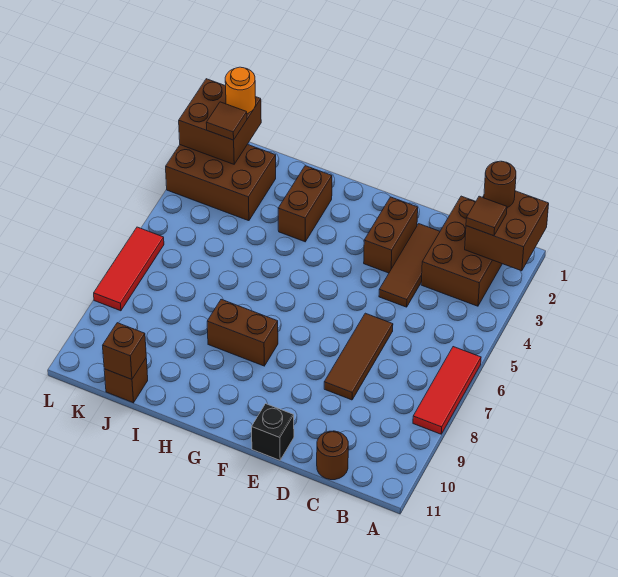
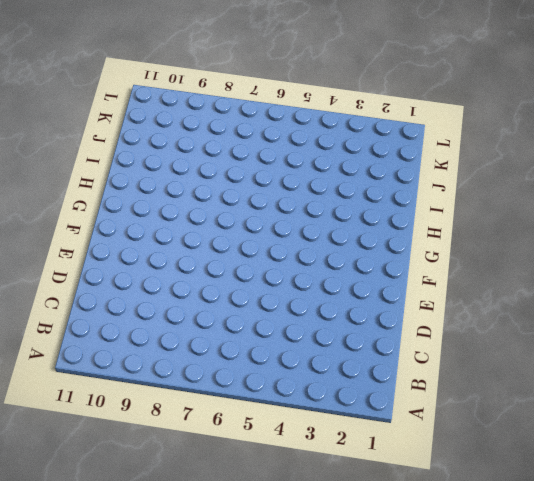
none -> red tile A6:A8 level 1
none -> brown brick B1:C3 level 1
none -> brown round brick C11 level 1

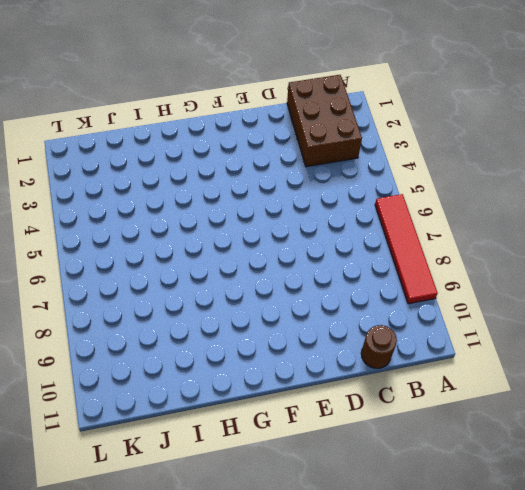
red tile A6:A9 level 1 -> red tile A6:A8 level 1
none -> brown tile D2:D4 level 1
none -> brown tile D6:D8 level 1
none -> brown brick E2:E3 level 1

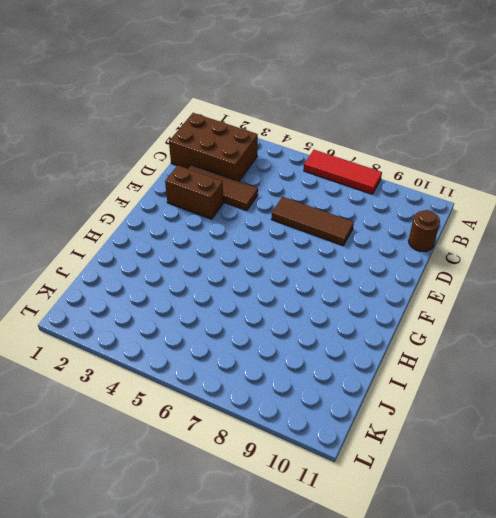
none -> black brick E11 level 1
none -> brown brick G8:H8 level 1
none -> brown brick H2:H3 level 1

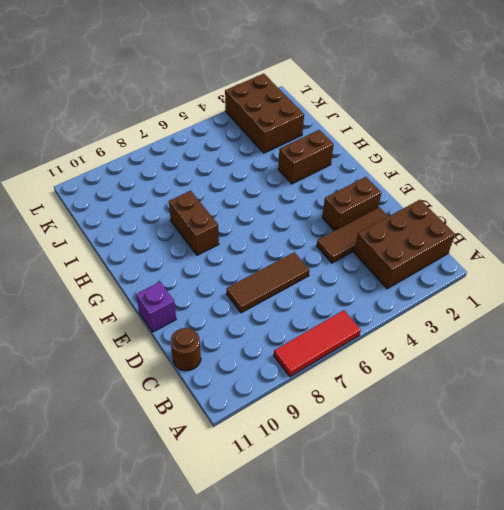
purple brick E11 level 1 -> black brick E11 level 1
none -> brown brick J11 level 1
none -> red tile L6:L8 level 1
none -> brown brick A1:B2 level 2

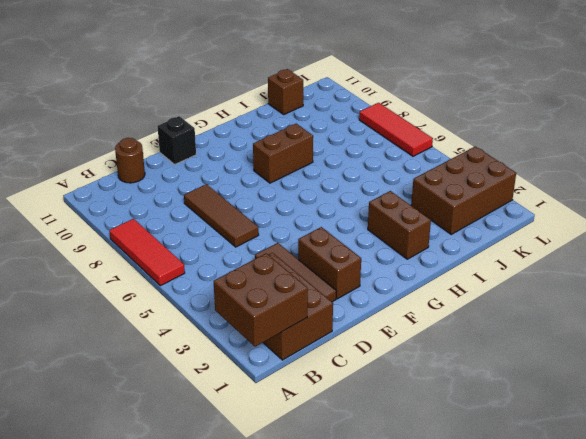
none -> brown brick J11 level 2
none -> brown brick K1:L2 level 2
none -> brown round brick B1 level 3

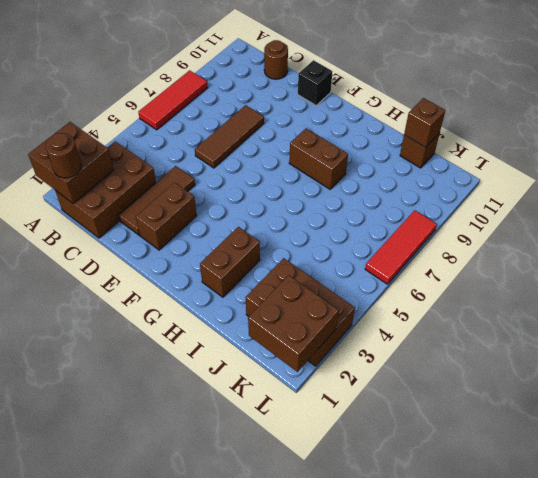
none -> brown tile B2 level 3
none -> orange round brick K1 level 3
none -> brown tile K2 level 3

